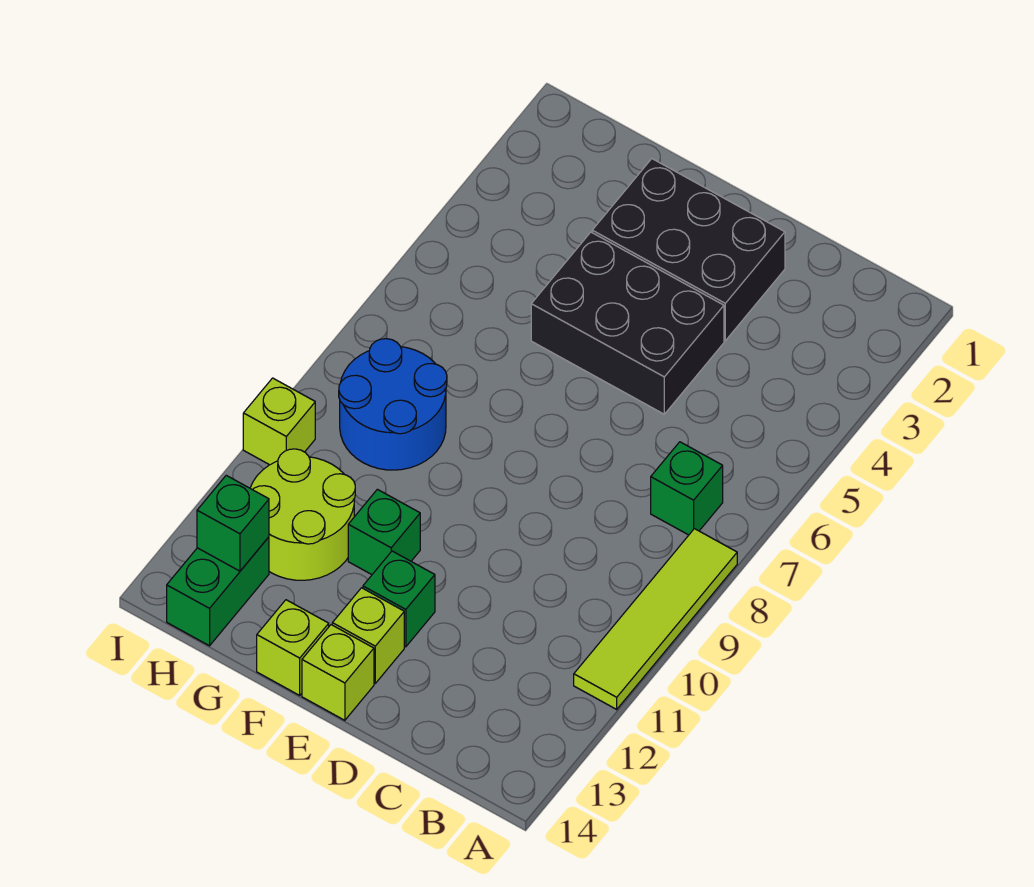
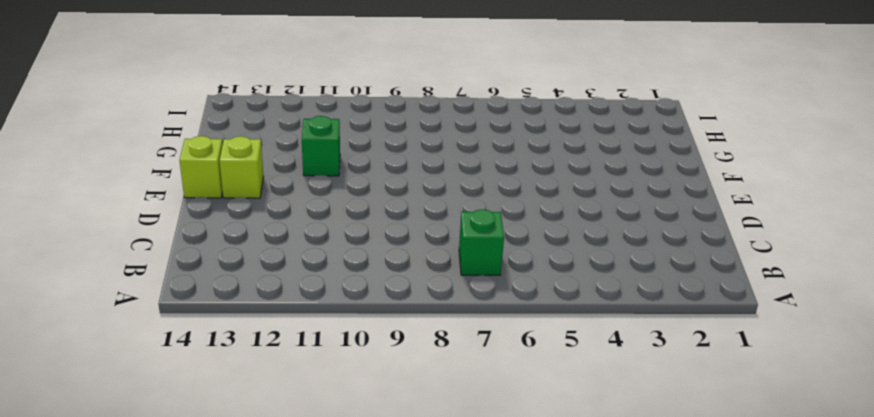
none -> lime tile A8:A11 level 1
none -> black brick D2:F3 level 1
none -> black brick D4:F5 level 1

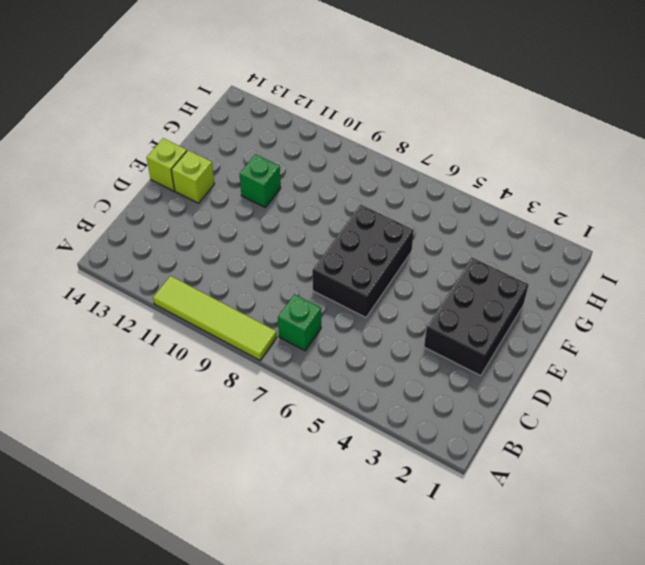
black brick D6:F7 level 1 -> black brick D4:F5 level 1
none -> green brick E12 level 1
none -> lime brick F14 level 1
none -> blue round brick G8:H9 level 1

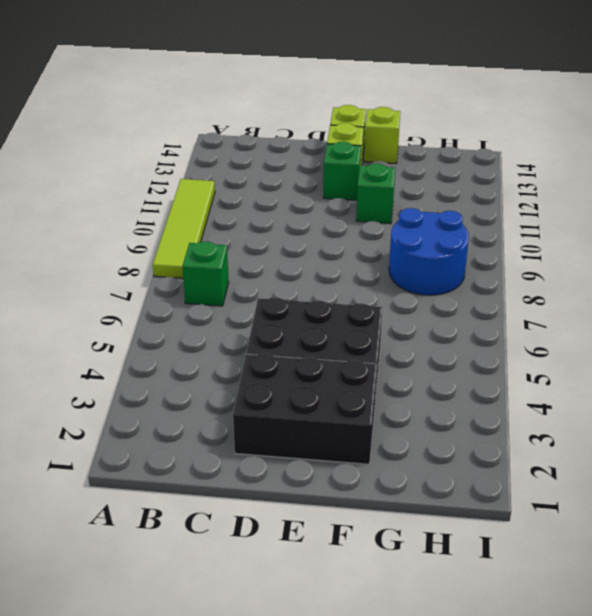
none -> lime round brick G11:H12 level 1
none -> green brick H13:H14 level 1
none -> lime brick I10 level 1

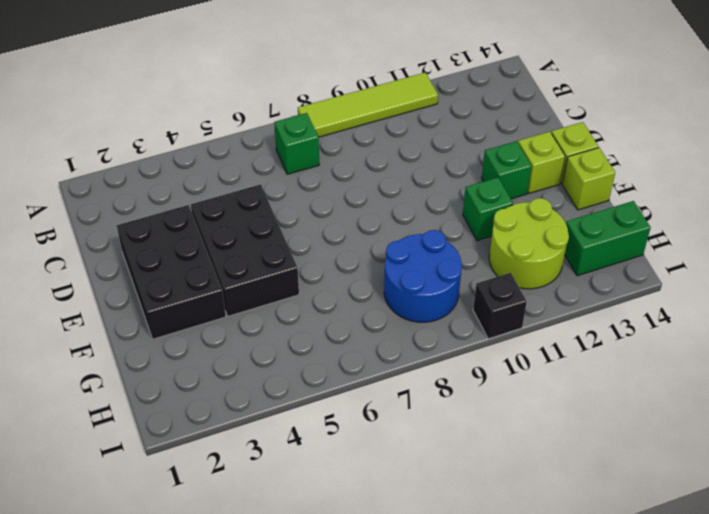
black brick I10 level 1 -> lime brick I10 level 1
none -> green brick H13 level 2

